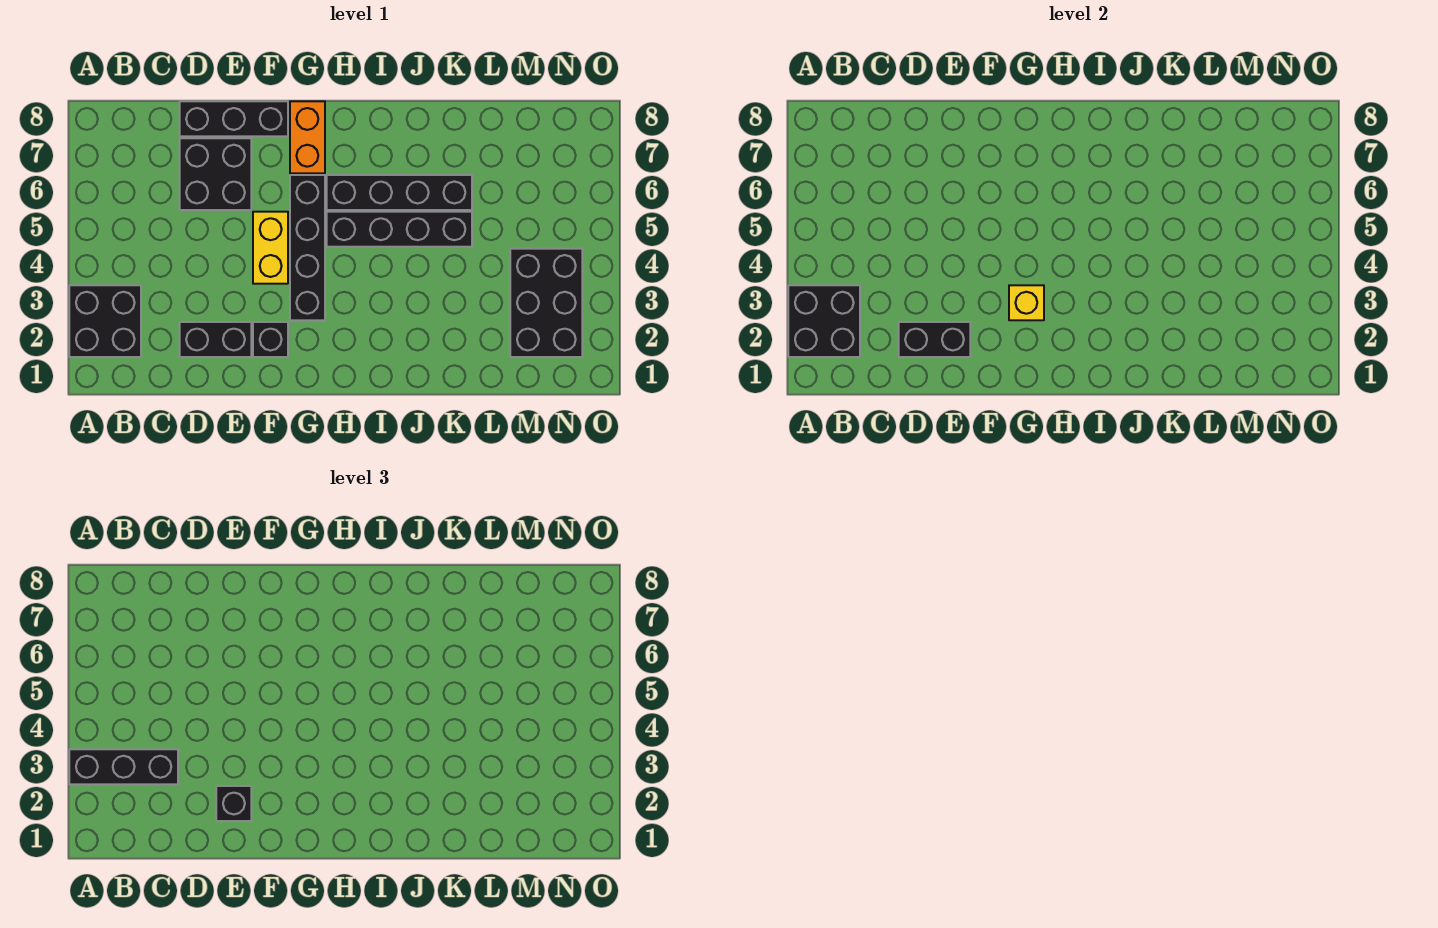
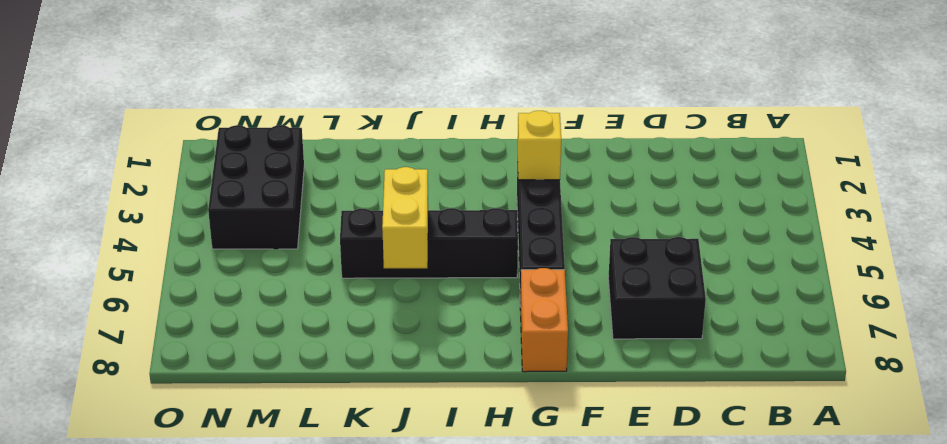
yellow brick J5:J6 level 2 -> yellow brick F4:F5 level 1
none -> black brick A2:B3 level 1
none -> black brick D2:E2 level 1
none -> black brick D8:F8 level 1

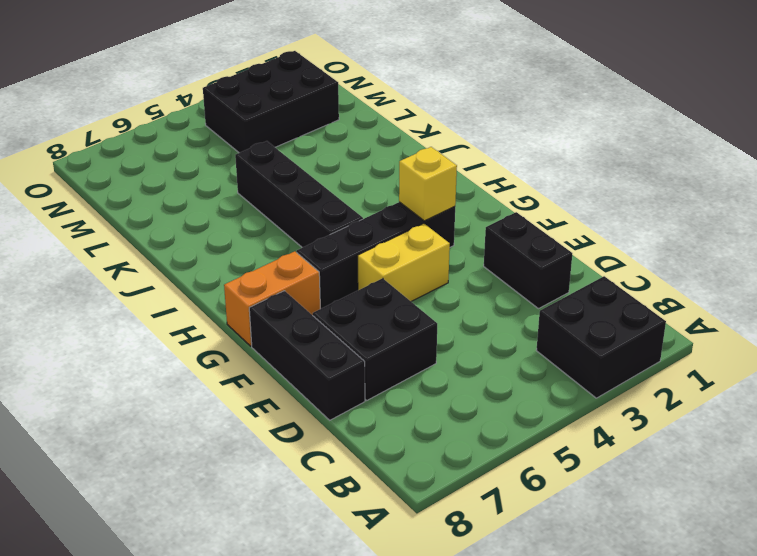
none -> black brick F2 level 1
none -> black brick H6:K6 level 1
none -> black brick A2:B3 level 2

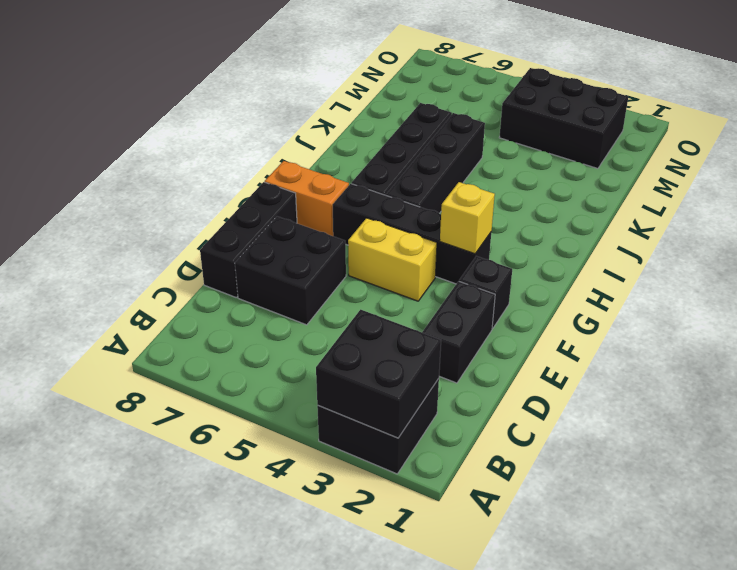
none -> black brick D2:E2 level 2
none -> black brick A3:C3 level 3
none -> black brick E2 level 3

